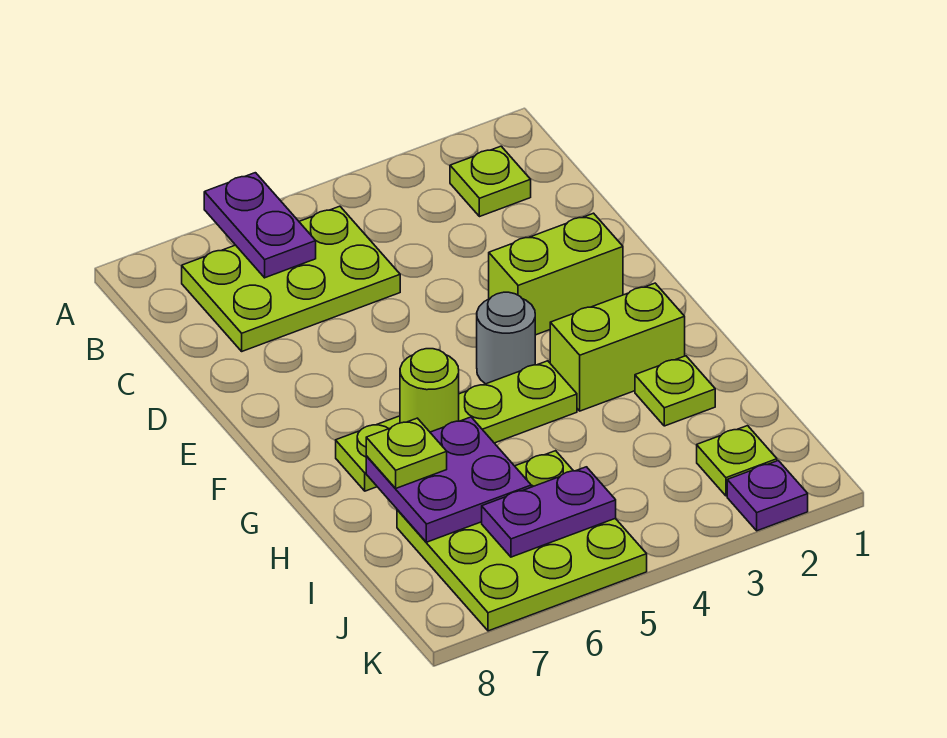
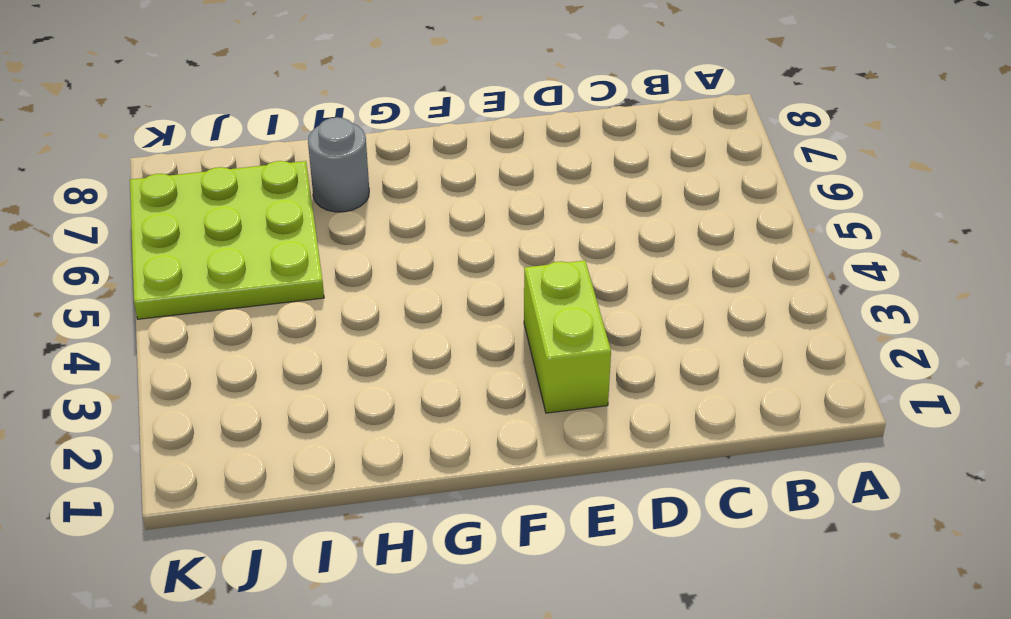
grey round brick H7 level 1 -> grey round brick F4 level 1
none -> lime plate B2 level 1
none -> lime plate B5:C7 level 1
none -> lime brick G2:G3 level 1

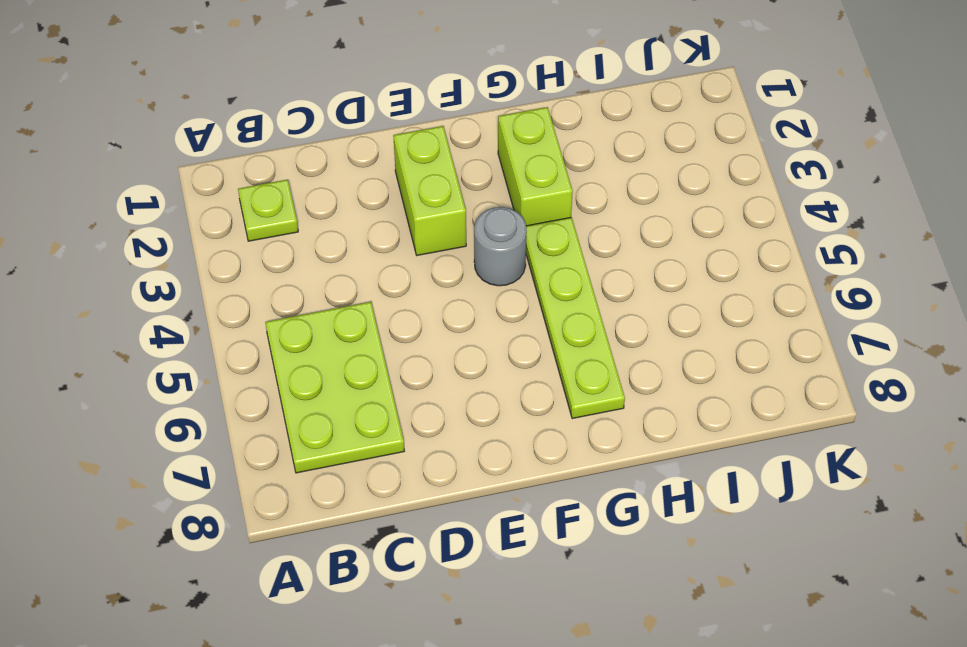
none -> lime plate H2 level 1
none -> lime plate I5:K7 level 1
none -> lime plate J2 level 1

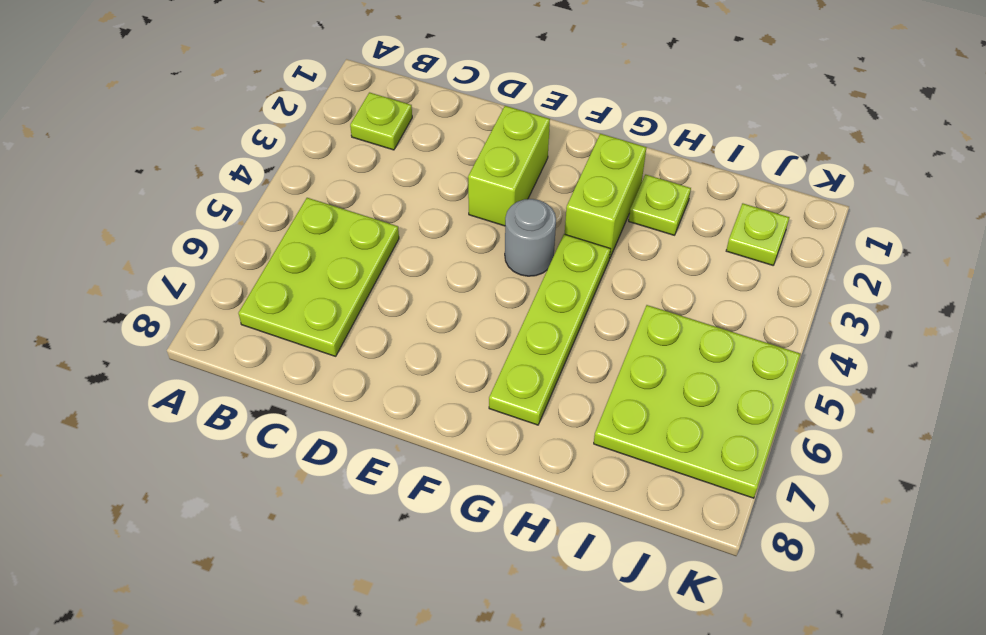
none -> purple plate K2 level 1
none -> purple plate A6:B6 level 2
none -> lime round brick G6 level 2

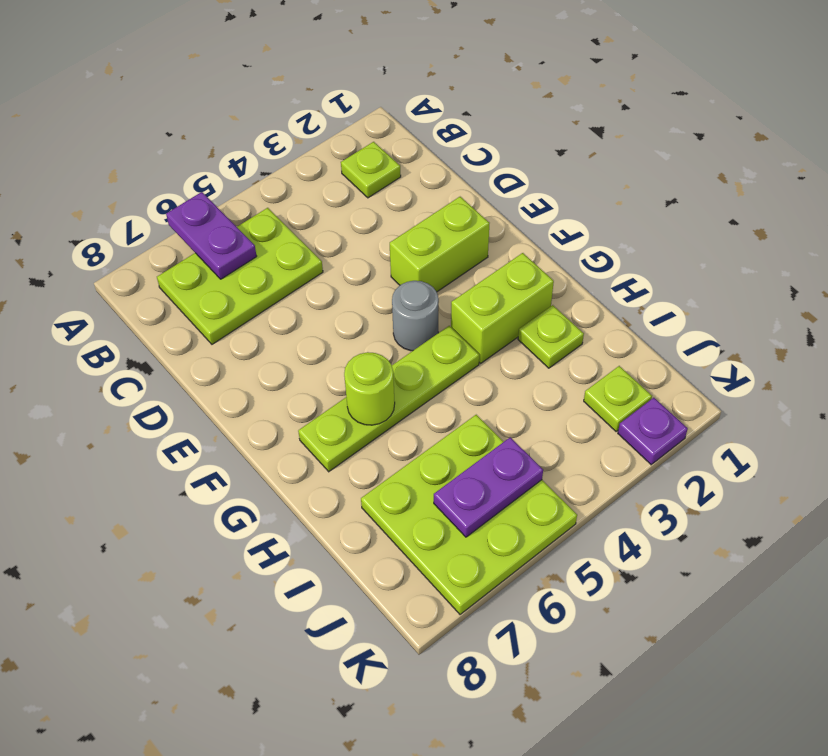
none -> purple plate H6:I7 level 2
none -> lime plate H7 level 3

